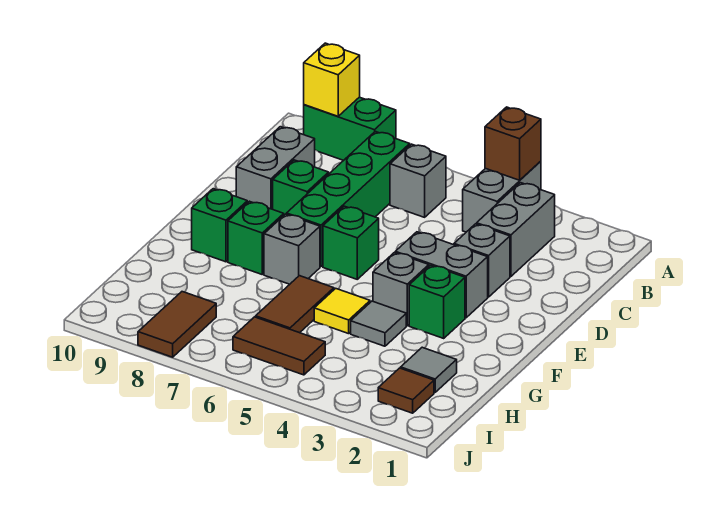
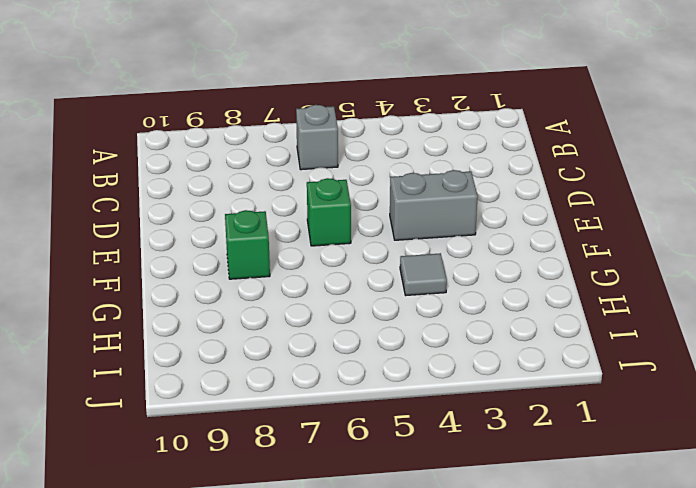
none -> grey brick A4:B4 level 1
none -> green brick A8:A9 level 1
none -> grey brick B3:C3 level 1

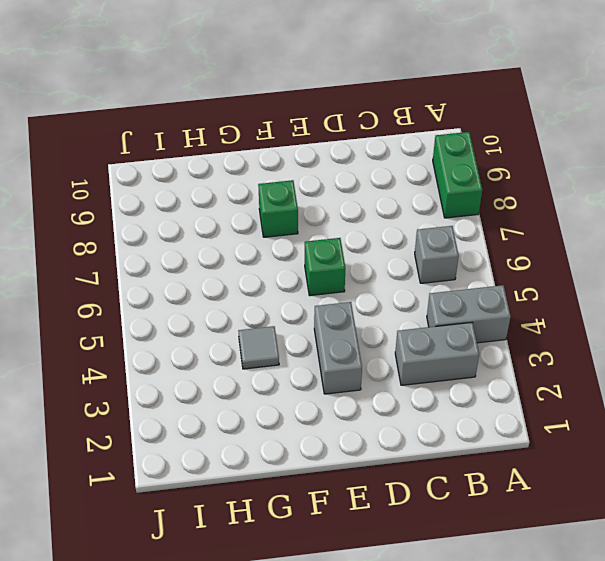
none -> green brick B7:E7 level 1
none -> grey brick C9:D9 level 1
none -> grey brick D3 level 1

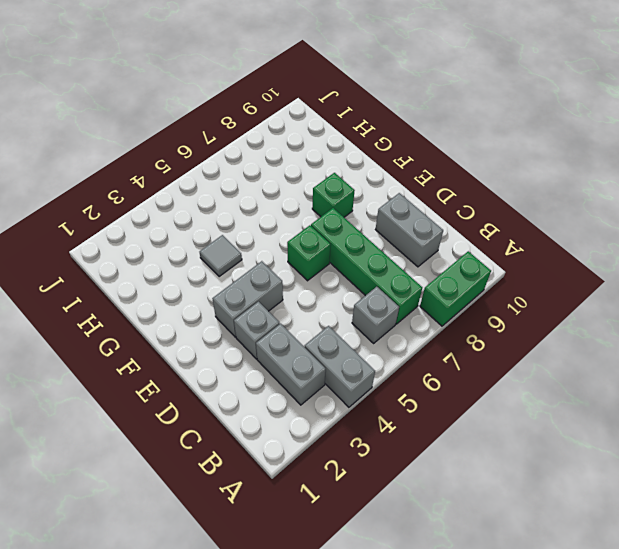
none -> green brick D8 level 1
none -> green brick F3 level 1
none -> grey brick F4 level 1

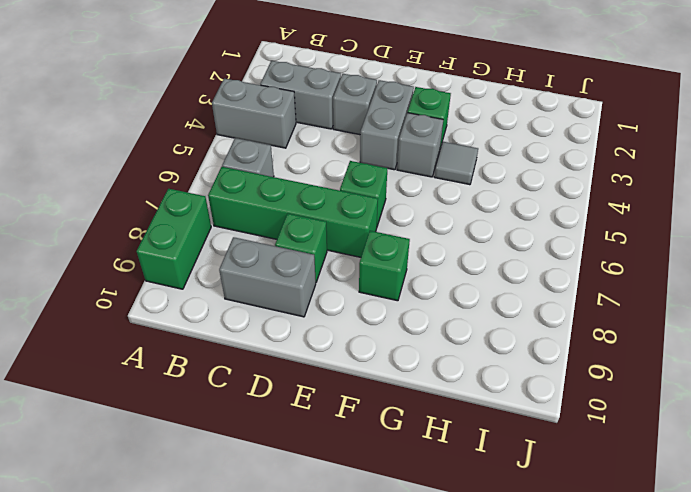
none -> grey brick F7 level 1
none -> green brick F9 level 1
none -> yellow tile G5 level 1

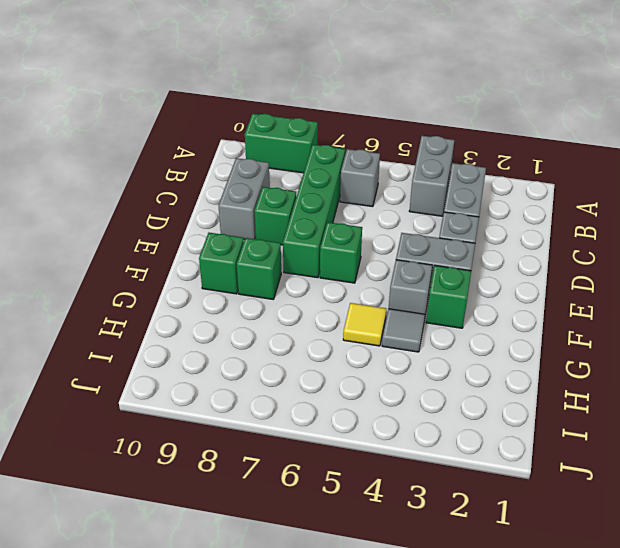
none -> grey brick F7 level 1
none -> brown tile G6:H6 level 1
none -> grey tile H2 level 1

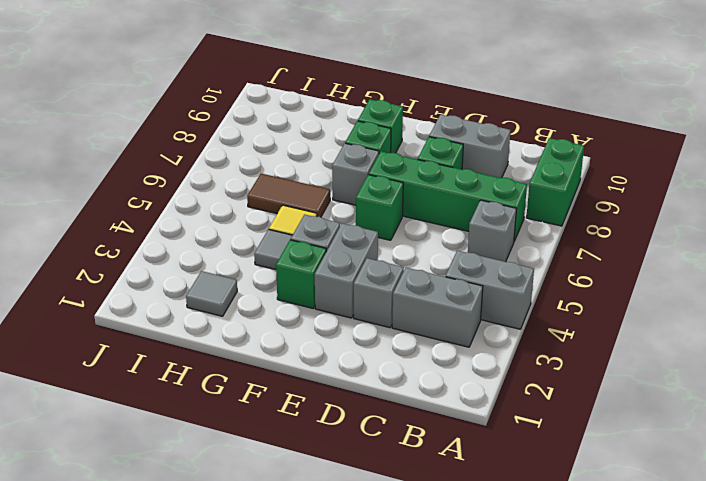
none -> brown tile I2 level 1
none -> brown tile I5:I6 level 1
none -> brown tile I8:J8 level 1

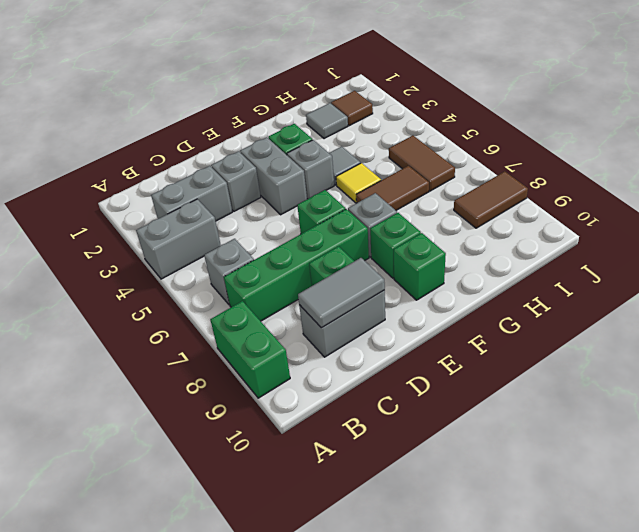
grey tile C9:D9 level 2 -> none
none -> brown brick A4 level 2
none -> yellow brick A9 level 2

